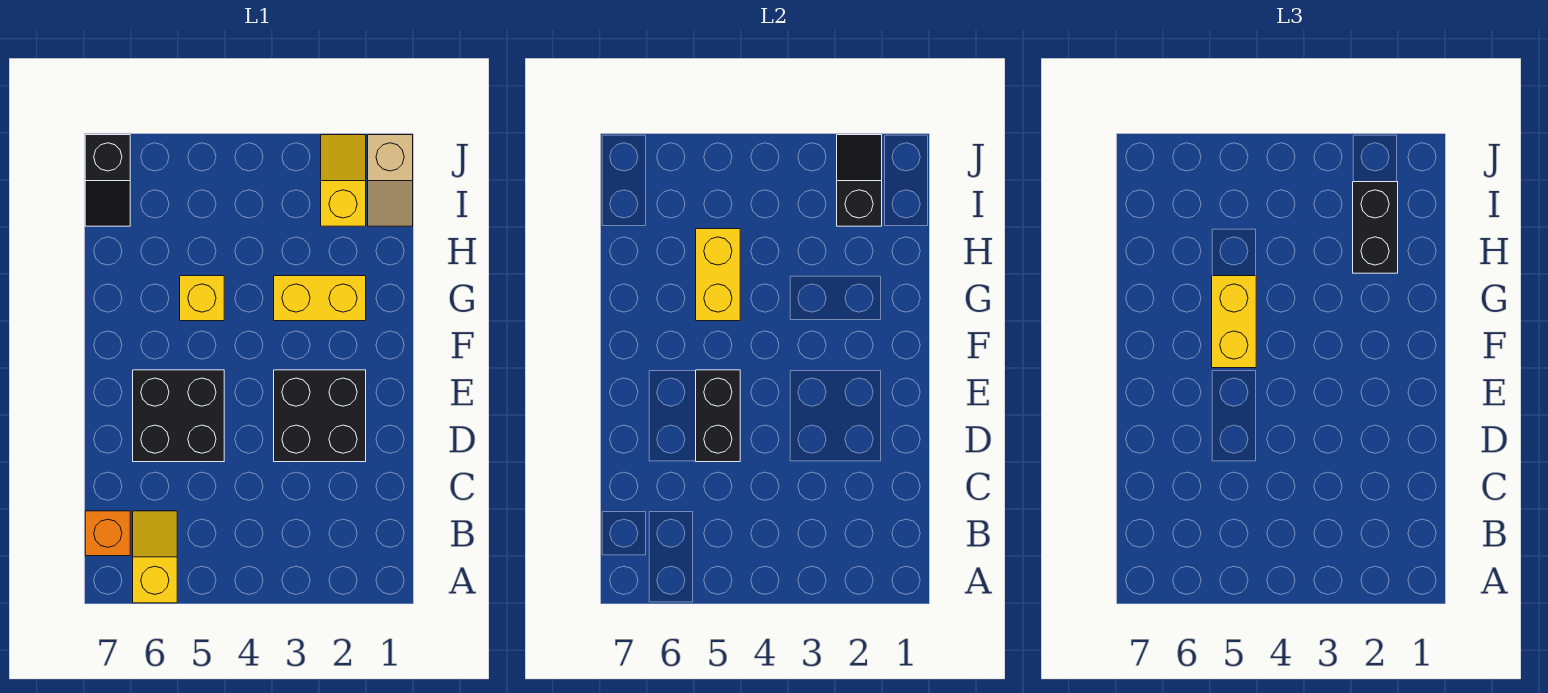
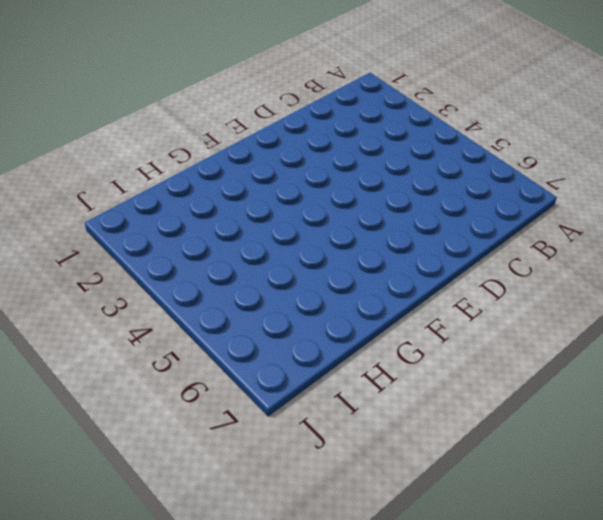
none -> yellow slope A6:B6 level 1 top A
none -> orange brick B7 level 1
none -> black brick D2:E3 level 1

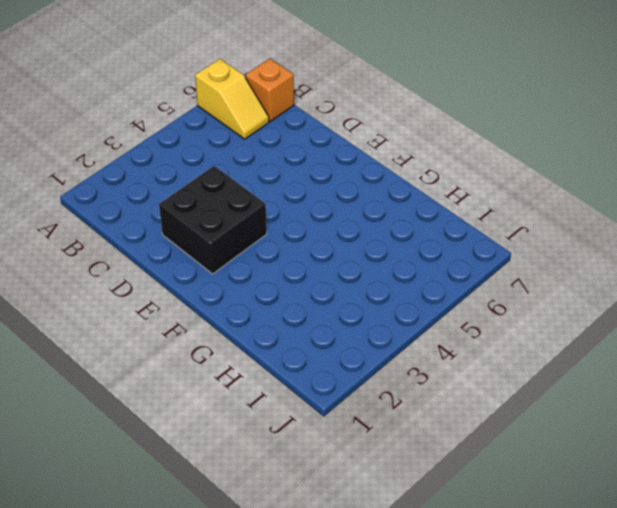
none -> black brick D5:E6 level 1
none -> yellow brick G2:G3 level 1
none -> yellow brick G5 level 1

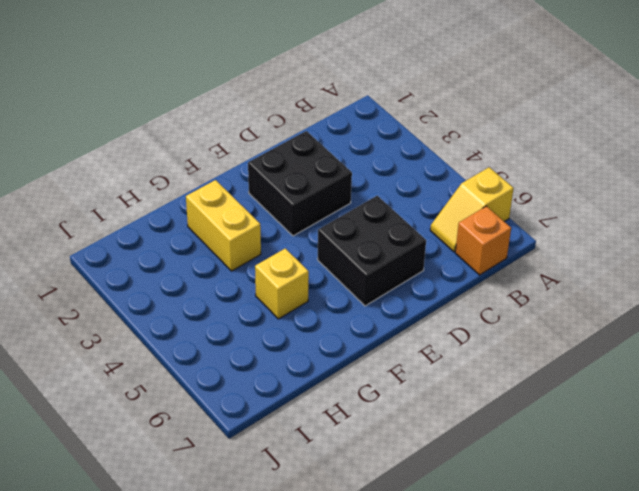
none -> tan slope I1:J1 level 1 top J
none -> yellow slope I2:J2 level 1 top I
none -> black slope I7:J7 level 1 top J

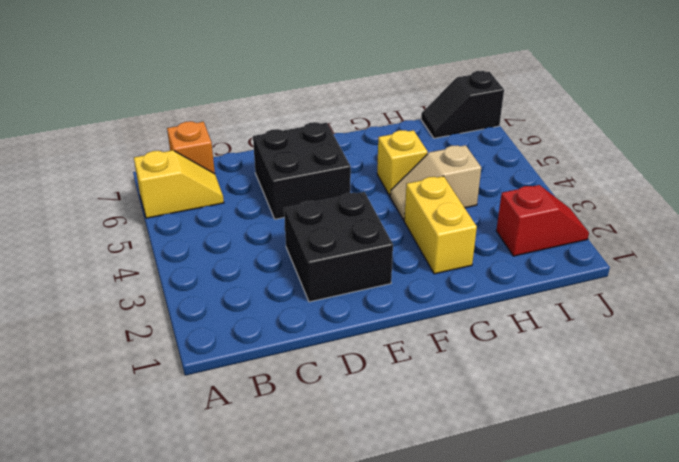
tan slope G4:H4 level 1 top H -> tan slope I1:J1 level 1 top J
red slope I2:J2 level 1 top I -> yellow slope I2:J2 level 1 top I
none -> black brick D5:E5 level 2
none -> yellow brick G5:H5 level 2
none -> black slope I2:J2 level 2 top I

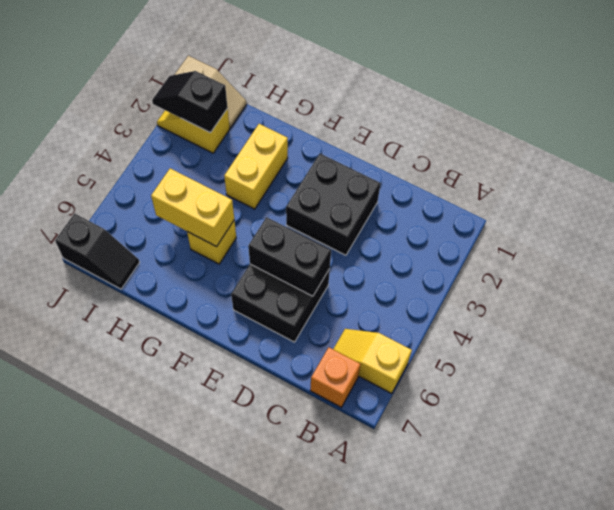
none -> yellow brick F5:G5 level 3
none -> black brick H2:I2 level 3

